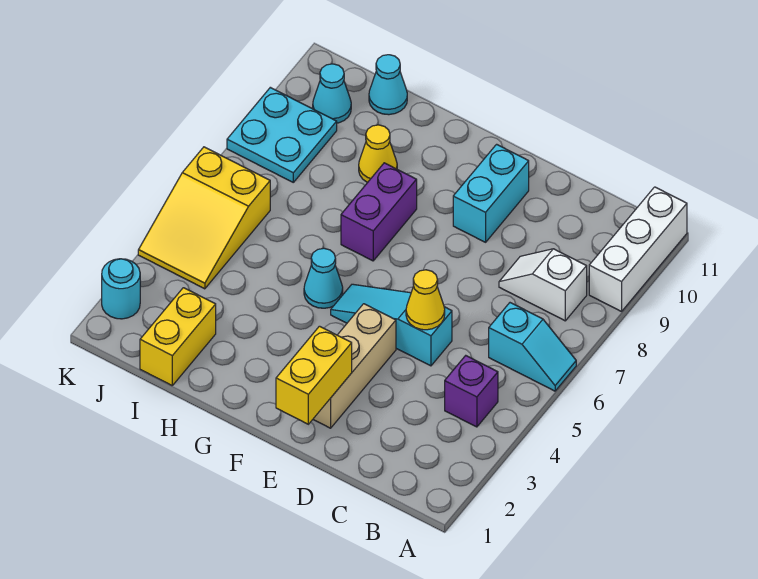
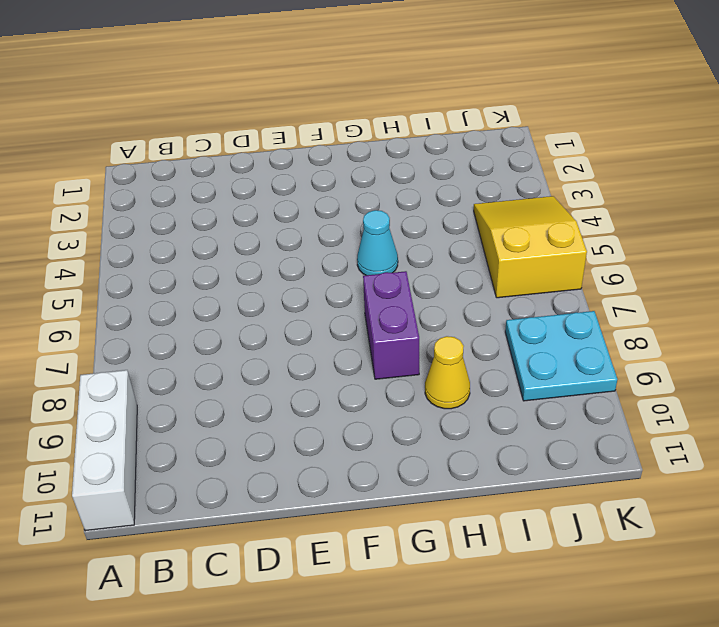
none -> cyan slope A6:B6 level 1 top B
none -> purple brick B4 level 1
none -> white slope B8:C8 level 1 top B

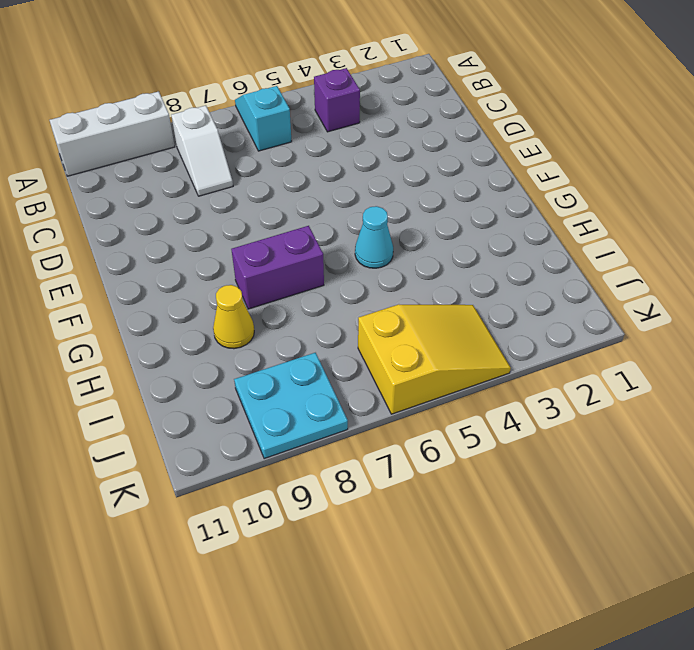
none -> cyan slope D5:F5 level 1 top D
none -> tan brick E2:E4 level 1
none -> cyan brick E9:E10 level 1

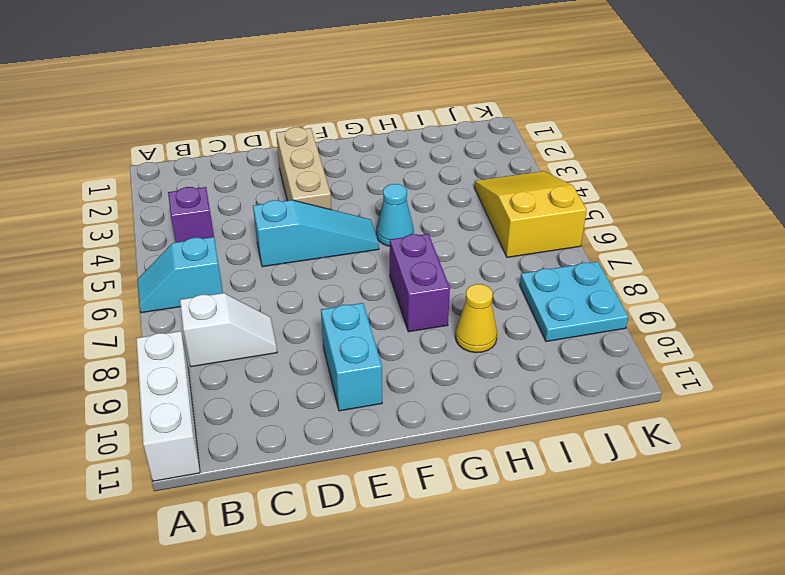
none -> yellow brick I1:I2 level 1
none -> cyan cone I11 level 1
none -> cyan cone J10 level 1

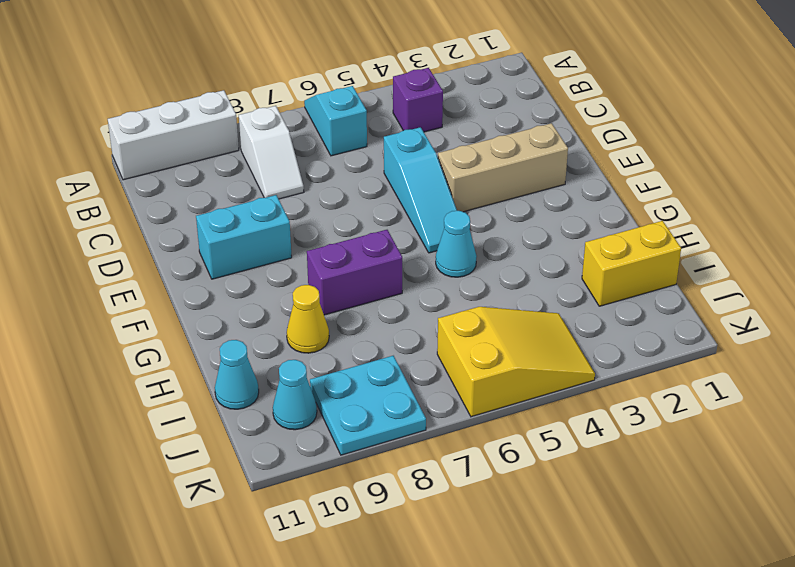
none -> cyan round brick K2 level 1
none -> yellow cone D5 level 2
none -> yellow brick E1:E2 level 2

